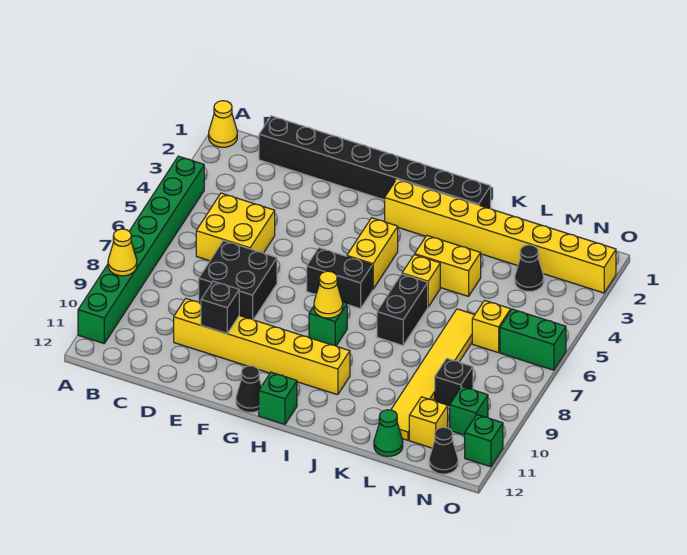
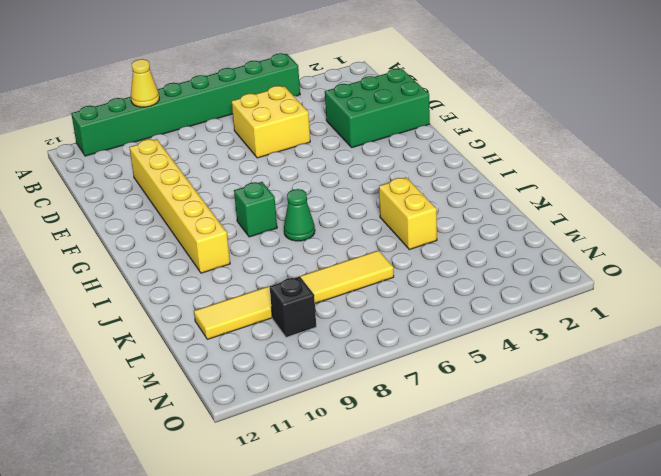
green brick D1:E3 level 1 -> black brick C1:J1 level 1
green cone I7 level 1 -> green cone L12 level 1
none -> yellow cone A1 level 1
none -> black brick D7:E8 level 1
none -> black brick G6:H6 level 1

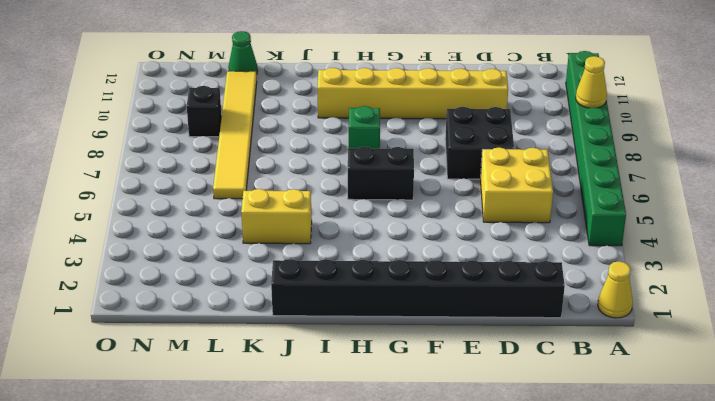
none -> black cone G12 level 1
none -> yellow brick H2:O2 level 1
none -> yellow brick H4:H5 level 1

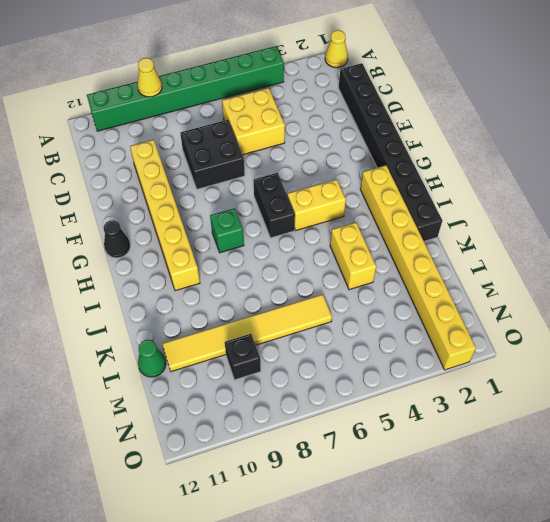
none -> green brick H12 level 1
none -> yellow brick J5 level 1
none -> black brick J6:J7 level 1

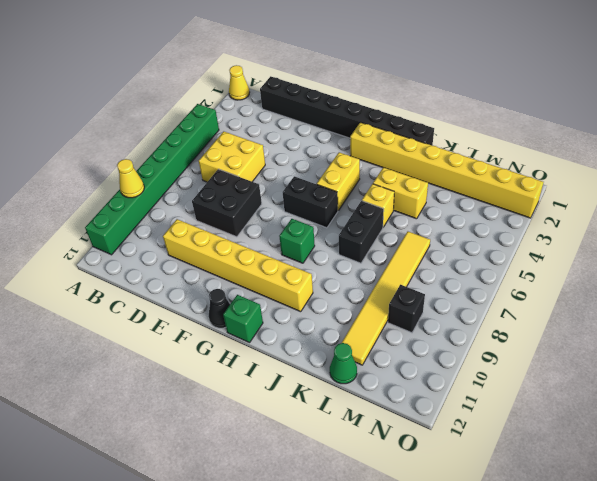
none -> black cone M3 level 1
none -> yellow brick M6 level 1
none -> yellow brick M11 level 1

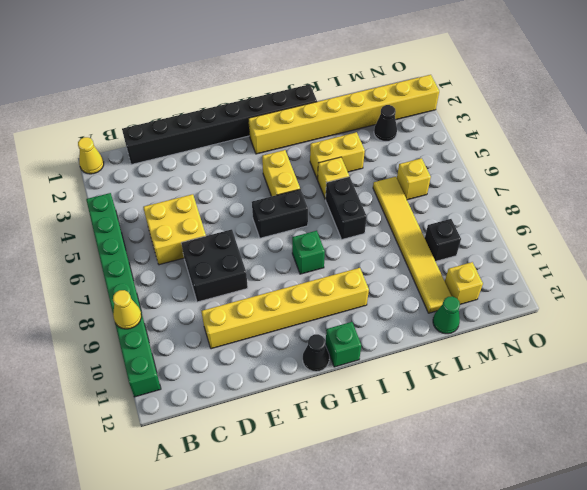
none -> green brick N6:O6 level 1
none -> green brick N10 level 1
none -> black cone N12 level 1

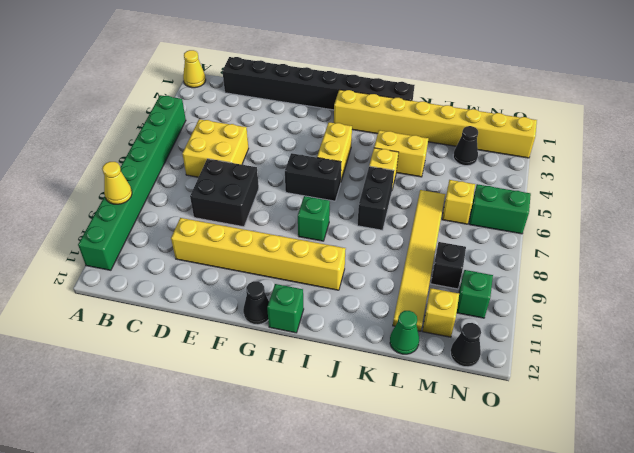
none -> green brick O11 level 1
none -> black brick E10 level 2
none -> yellow cone H8 level 2

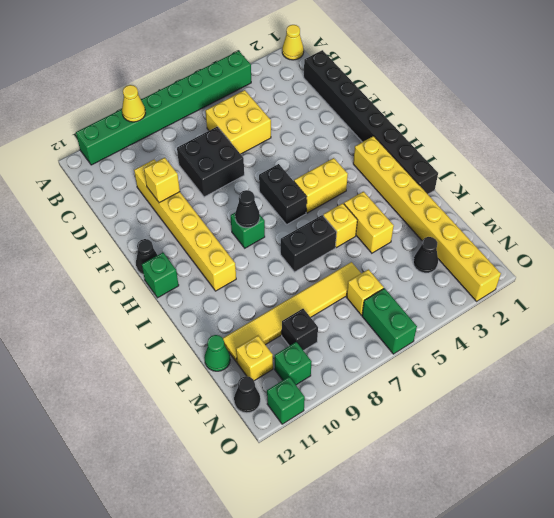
yellow brick E10 level 2 -> black brick E10 level 2
black cone H8 level 2 -> yellow cone H8 level 2

